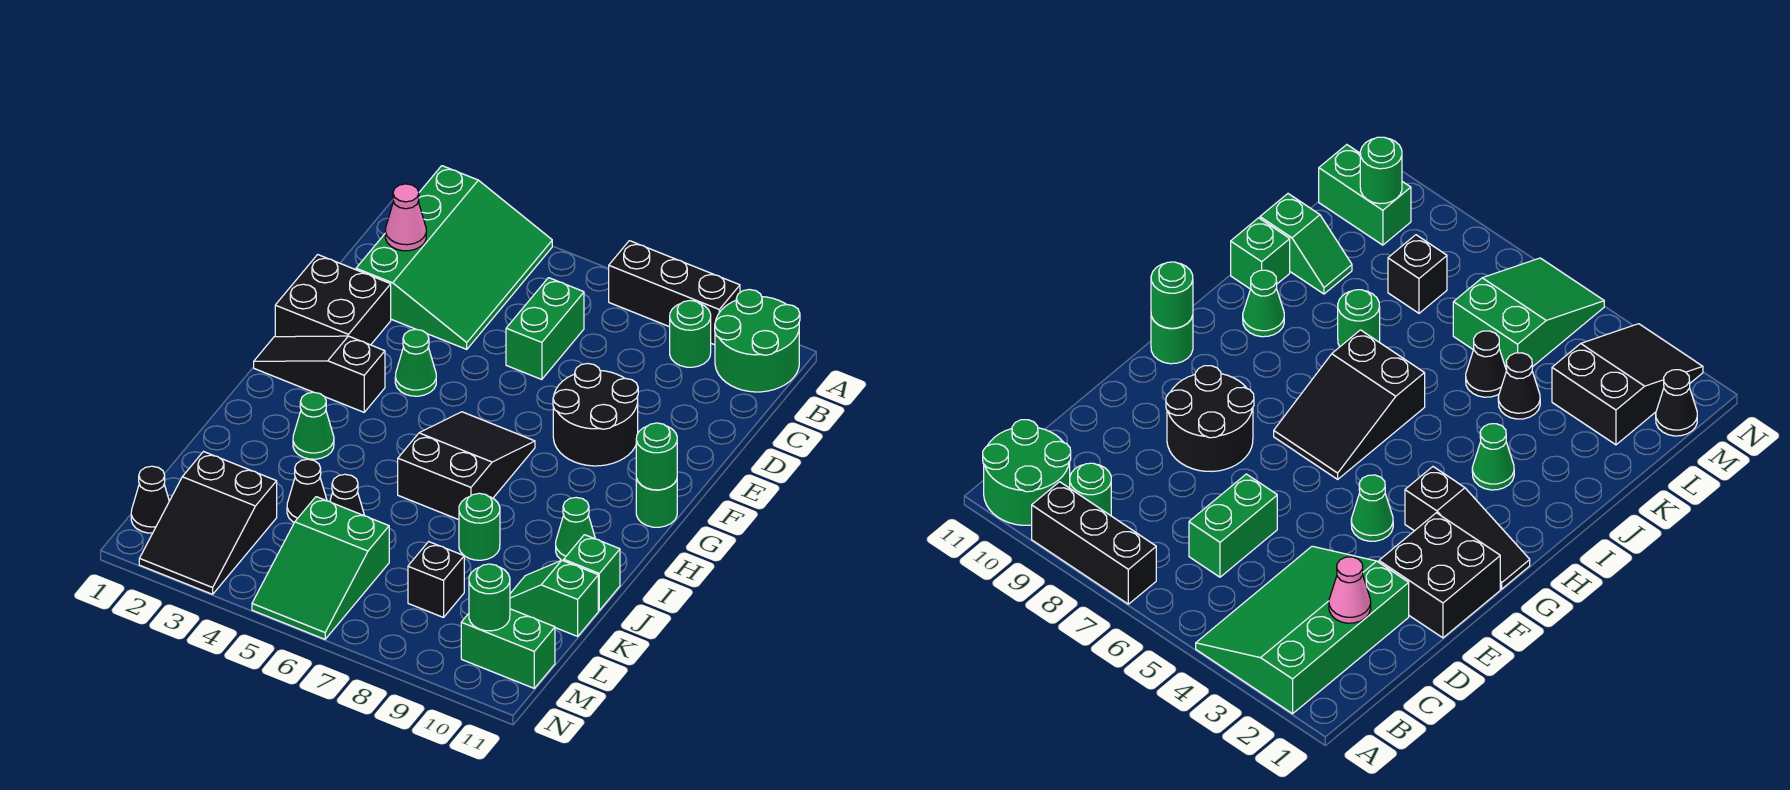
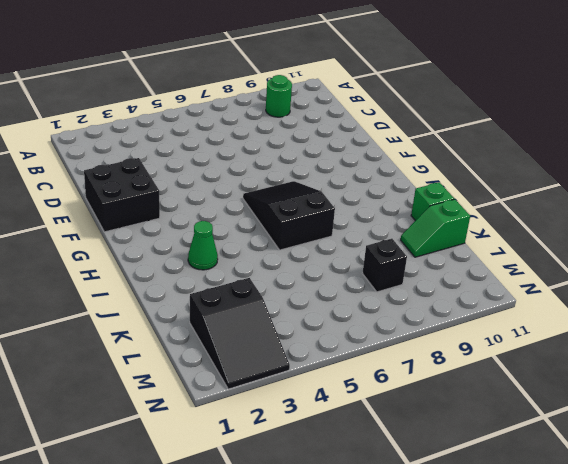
none -> green slope A2:D4 level 1 top 2
none -> black brick A7:A9 level 1
none -> green round brick A10:B11 level 1

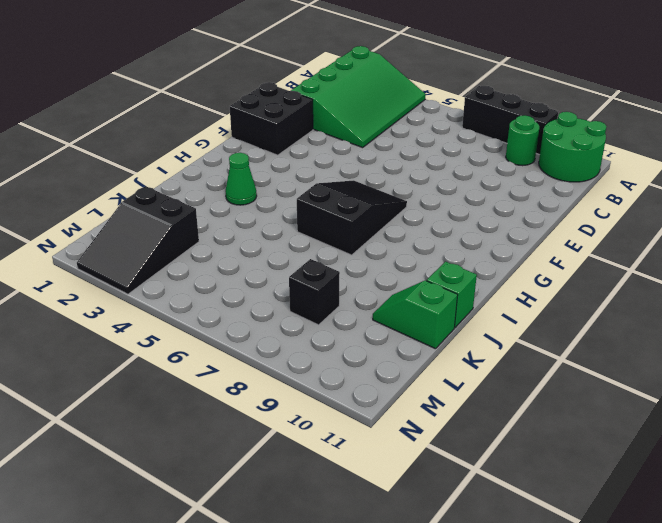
none -> green brick C6:D6 level 1
none -> black round brick E8:F9 level 1
none -> green cone F4 level 1

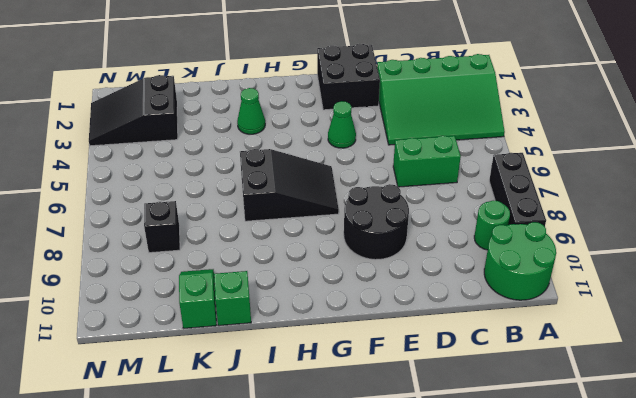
none -> black slope G1:G3 level 1 top 3
none -> green round brick G11 level 1
none -> green cone I10 level 1

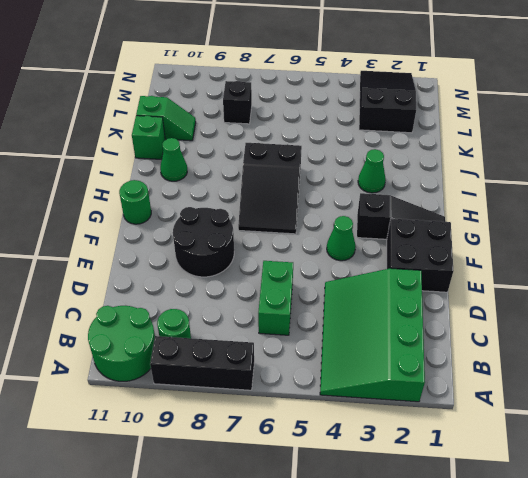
none -> green round brick J8 level 1
none -> black cone K4 level 1
none -> black cone K5 level 1

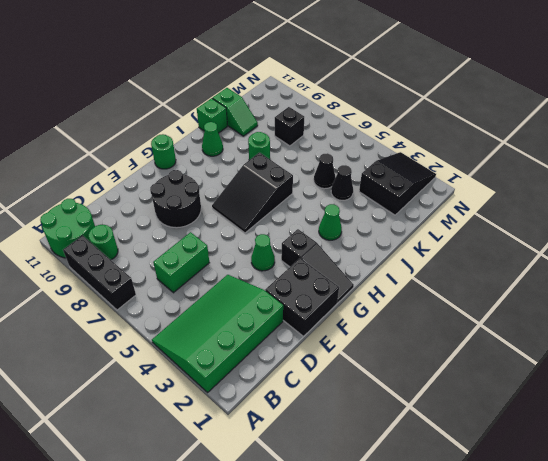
none -> green slope L5:N6 level 1 top L
none -> black cone M1 level 1
none -> green brick M10:M11 level 1

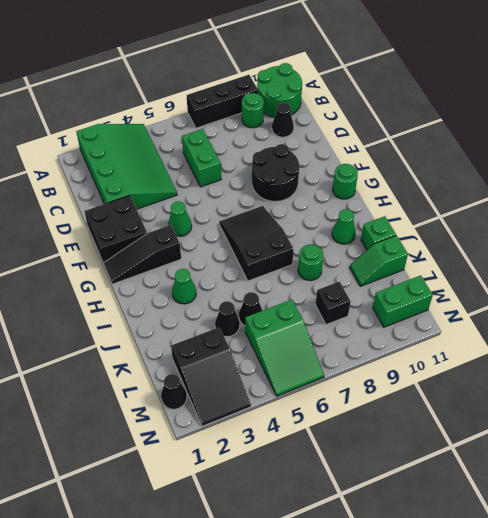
black cone C10 level 1 -> none
none -> pink cone C2 level 2
none -> green round brick G11 level 2
none -> green round brick M10 level 2

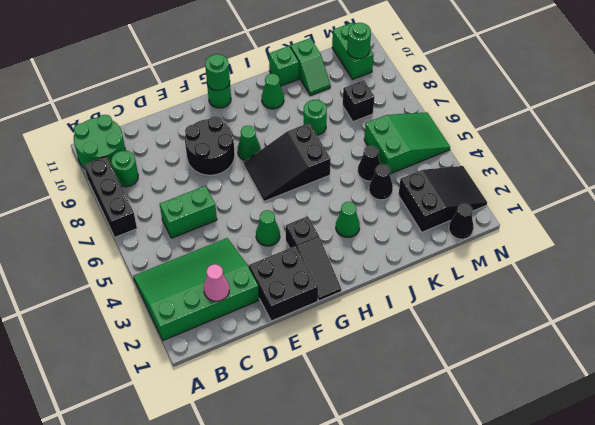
green cone G8 level 1 -> none

